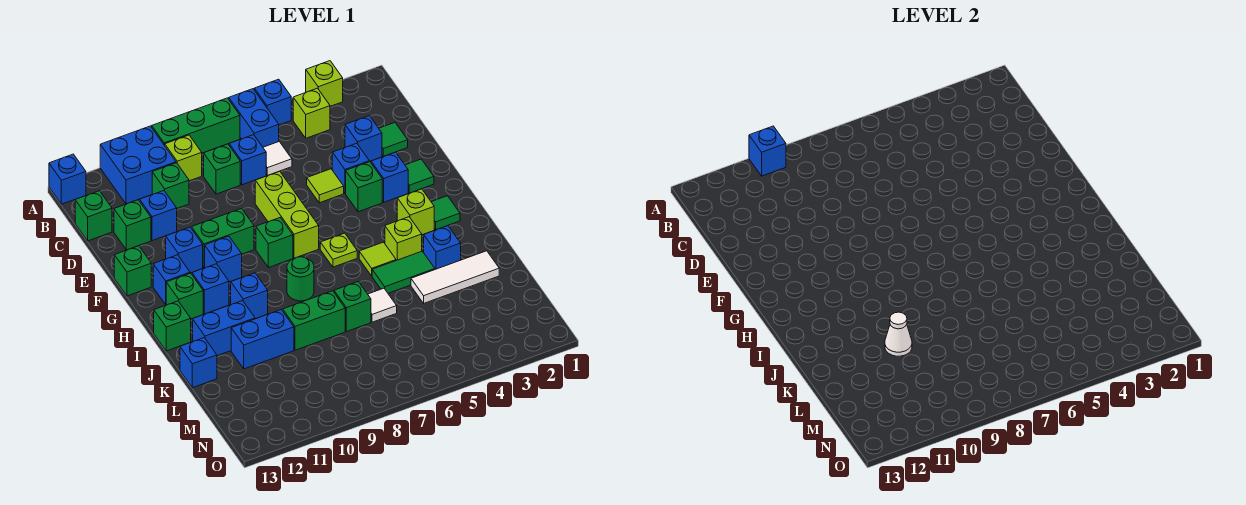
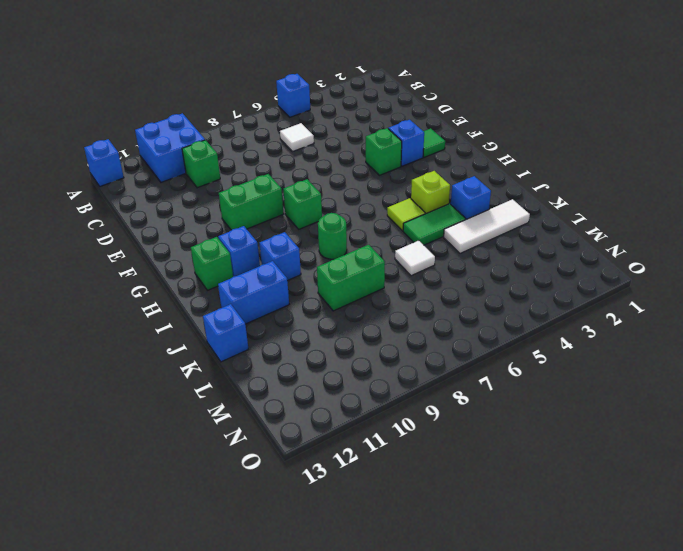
none -> lime brick A3 level 1
none -> blue brick A6:B6 level 1
none -> green brick A7:A9 level 1
none -> lime brick B4 level 1

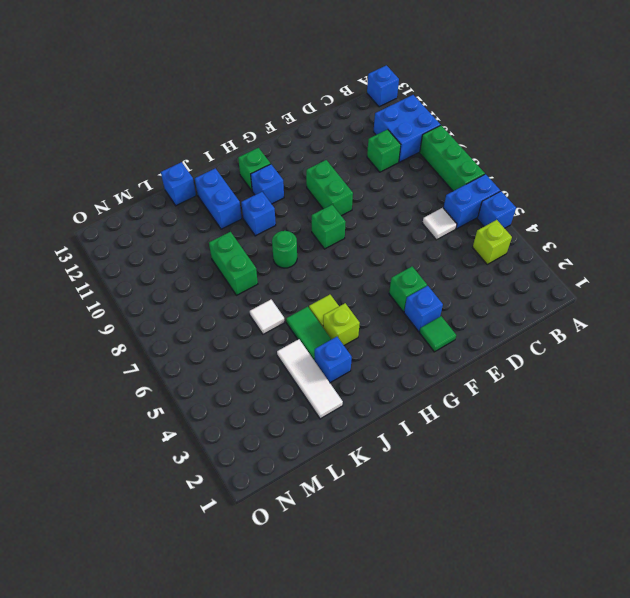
none -> lime brick A3 level 1
none -> lime brick B9 level 1
none -> blue brick C7 level 1
none -> green brick C8 level 1

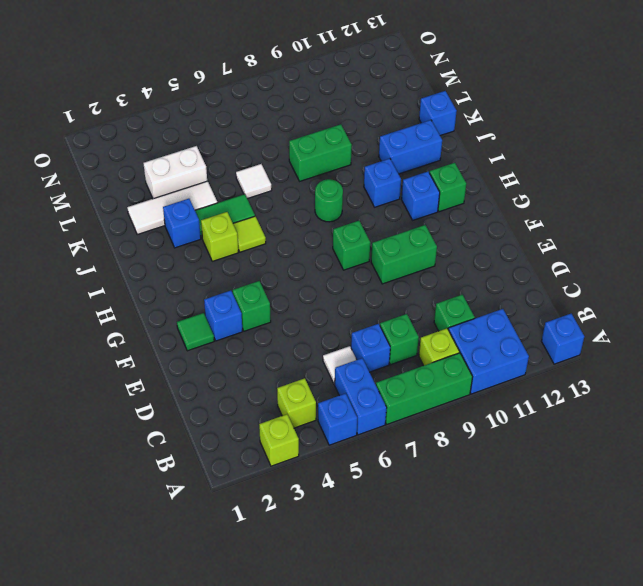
white brick L3:L4 level 1 -> none
none -> green brick C13 level 1
none -> green tile D2 level 1
none -> blue brick D3 level 1
none -> blue brick D11 level 1

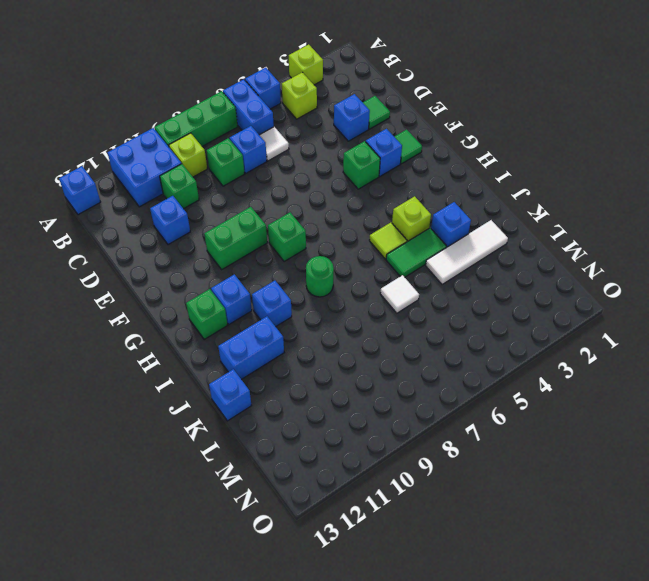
none -> green brick C13 level 1
none -> green brick D12 level 1
none -> blue brick E4 level 1
none -> lime tile E5 level 1

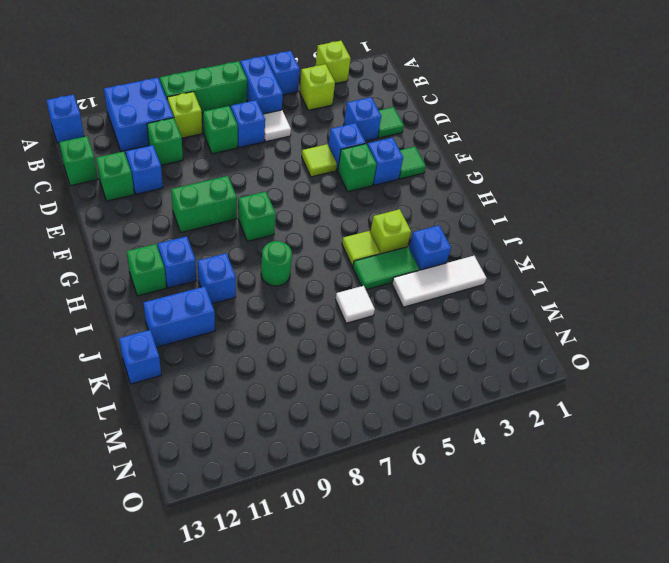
none -> lime brick E7:G7 level 1
none -> blue brick F11 level 1
none -> green brick F13 level 1
none -> blue brick G10 level 1

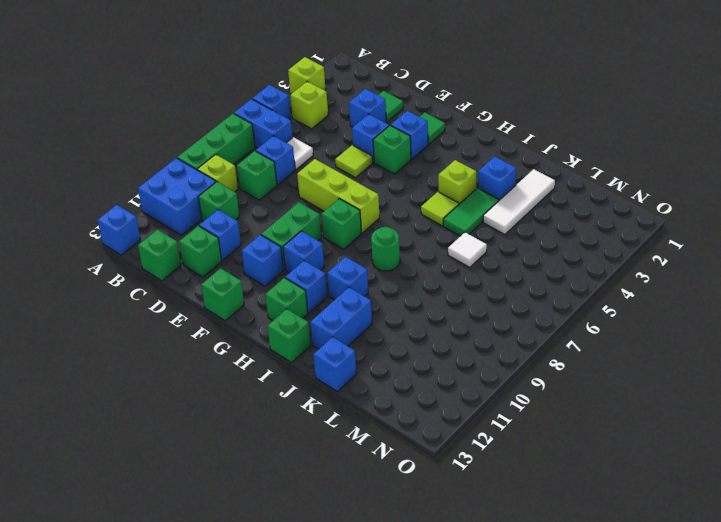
none -> blue brick G12 level 1
none -> green tile H2 level 1
none -> lime brick H3 level 1
none -> lime plate H6 level 1

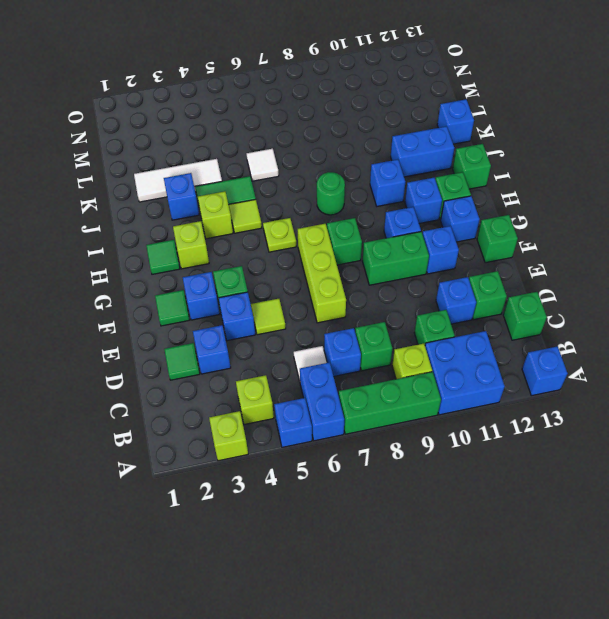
none -> green brick K7 level 1
none -> green brick K8:K9 level 1
none -> blue brick K10:K11 level 1
none -> blue brick A10 level 2

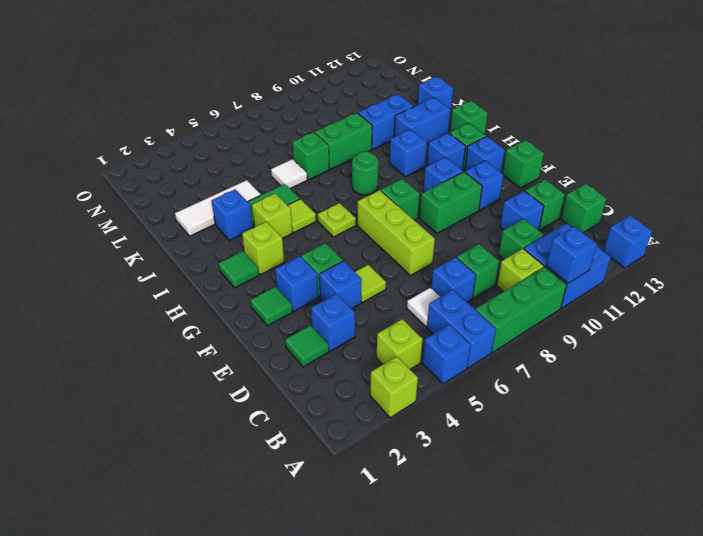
none -> white cone K10 level 2

